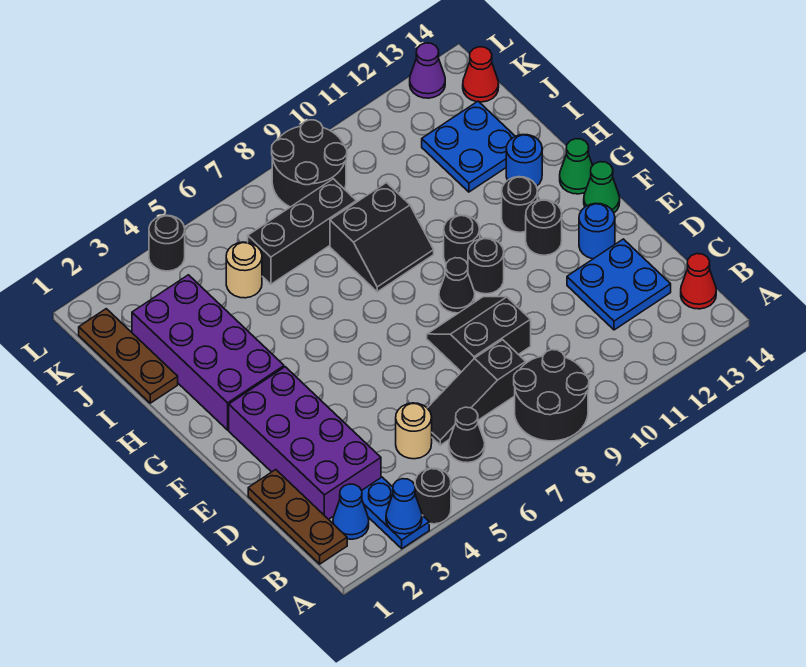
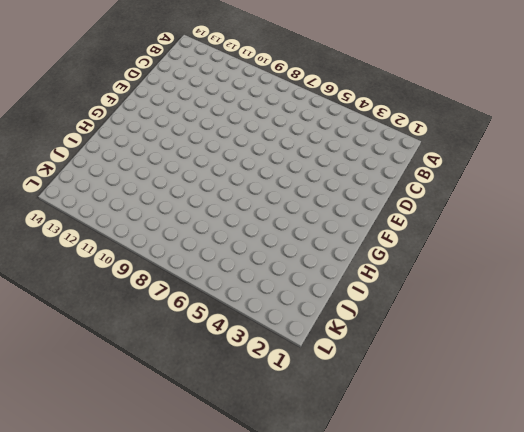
none -> blue plate A3:B3 level 1
none -> black round brick A4 level 1
none -> black round brick A8:B9 level 1
none -> brown plate B1:D1 level 1

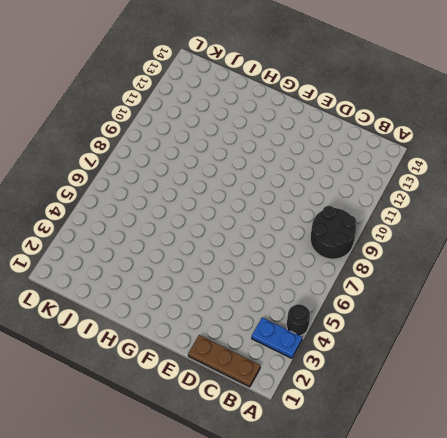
none -> blue cone B2 level 1
none -> black cone B6 level 1
none -> red cone B14 level 1
none -> purple brick C2:F3 level 1

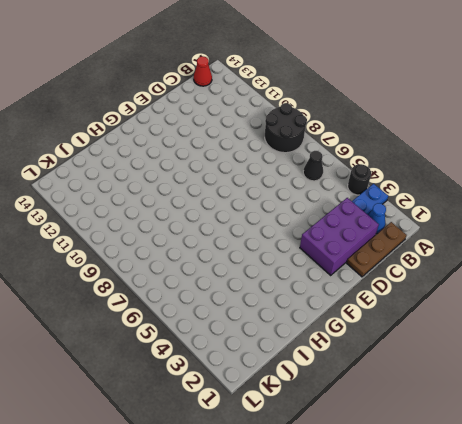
purple brick C2:E3 level 1 -> purple brick C2:F3 level 1
none -> tan round brick C5 level 1
none -> black slope C6:C8 level 1 top 8
none -> blue plate C12:D13 level 1
none -> black slope D8:E9 level 1 top D

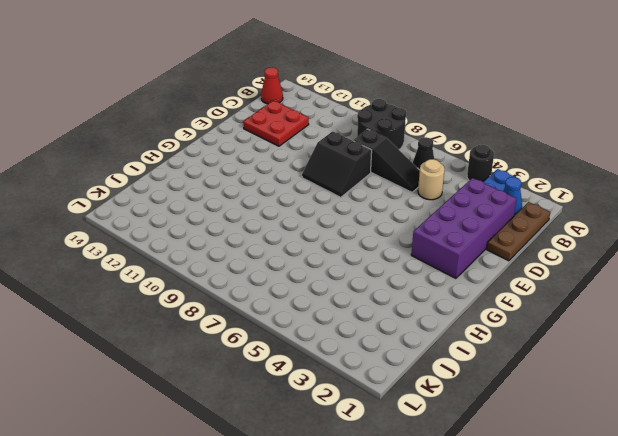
red plate C12:D13 level 1 -> blue plate C12:D13 level 1
none -> blue round brick E13 level 1
none -> black cone F9 level 1
none -> black round brick F10 level 1
none -> black round brick F12 level 1

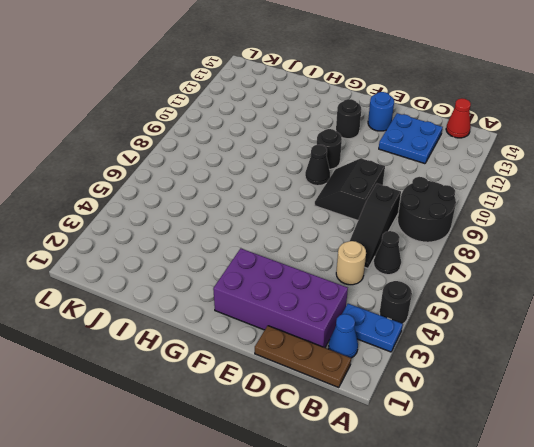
none -> green cone F14 level 1
none -> purple brick G2:J3 level 1
none -> black round brick G10 level 1
none -> black round brick G12 level 1

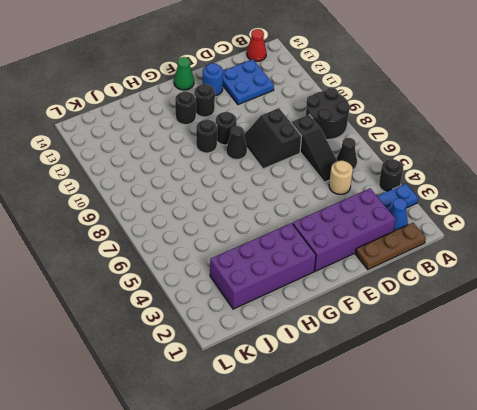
none -> green cone G14 level 1
none -> black slope H8:I9 level 1 top I
none -> blue round brick H13 level 1
none -> brown plate I1:K1 level 1

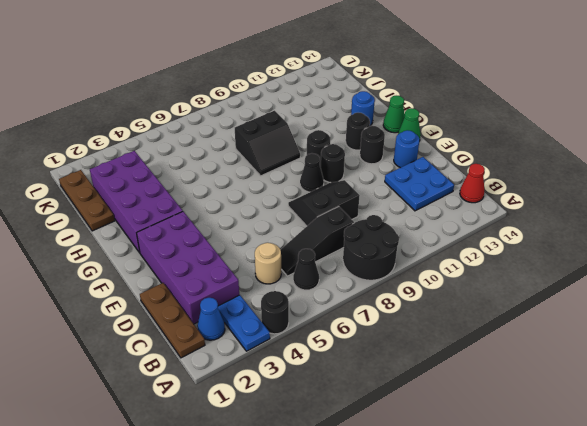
none -> blue plate I12:J13 level 1
none -> tan round brick J5 level 1
none -> black brick J6:J8 level 1
none -> black round brick K8:L9 level 1

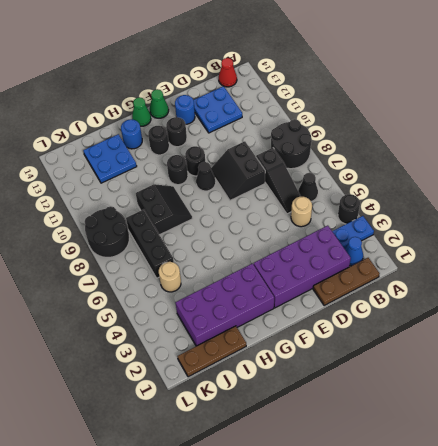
none -> red cone K14 level 1
none -> black round brick L4 level 1
none -> purple cone L13 level 1
none -> blue cone A3 level 2

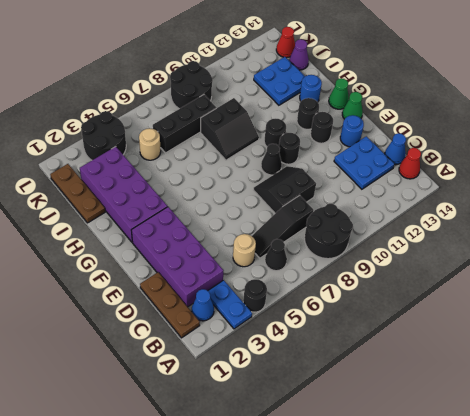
blue cone C14 level 1 -> blue cone A3 level 2
purple cone J14 level 1 -> purple cone L13 level 1
black round brick K3:L4 level 1 -> black round brick L4 level 1

